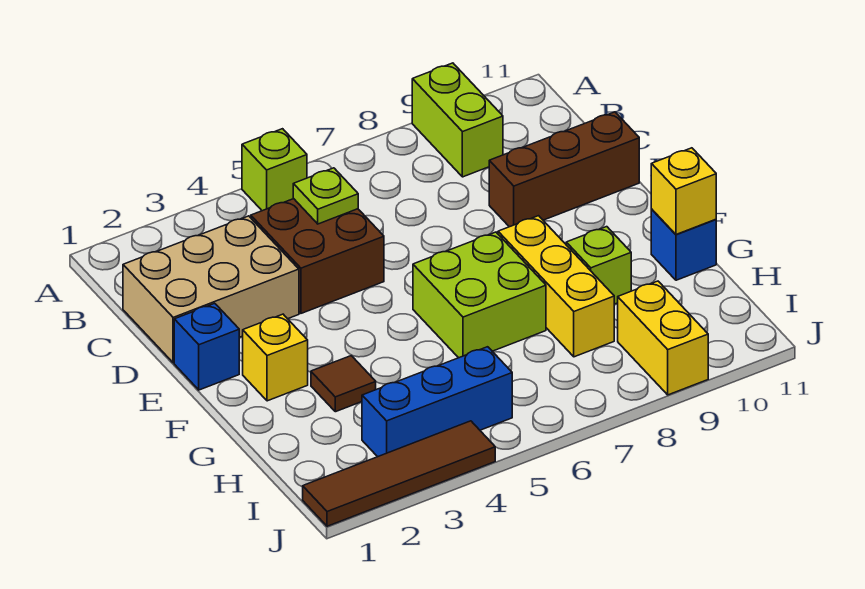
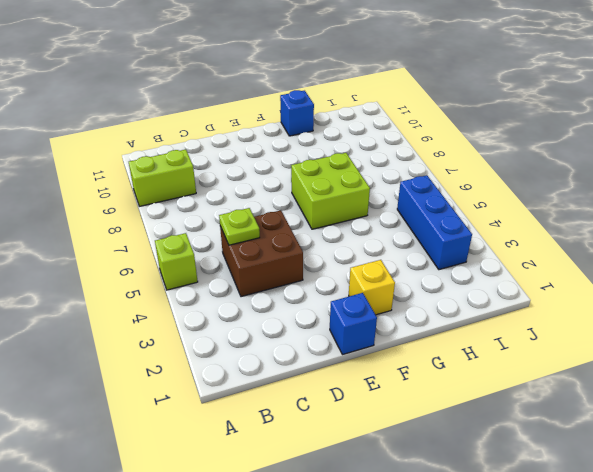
none -> tan brick C1:D3 level 1
none -> brown brick D9:D11 level 1
none -> yellow brick F8:H8 level 1

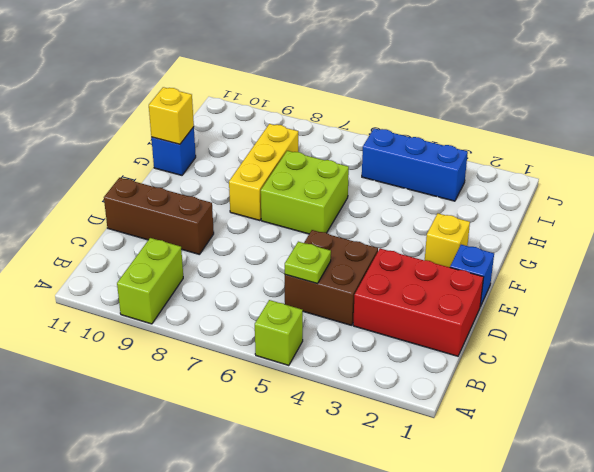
red brick C1:D3 level 1 -> tan brick C1:D3 level 1
none -> brown tile G3 level 1
none -> lime brick G9 level 1
none -> yellow brick I9:J9 level 1

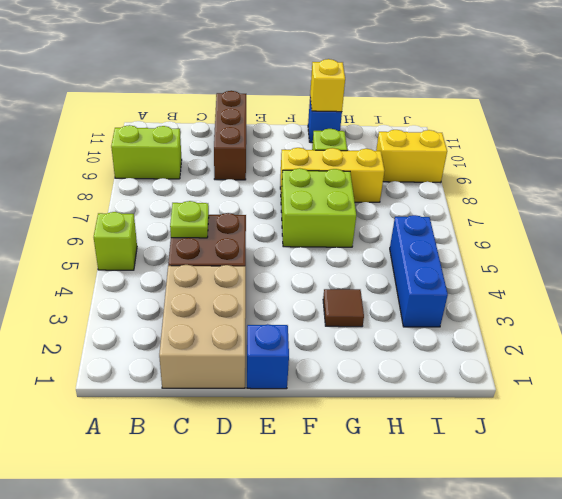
none -> yellow brick F2 level 1
none -> brown tile J1:J4 level 1

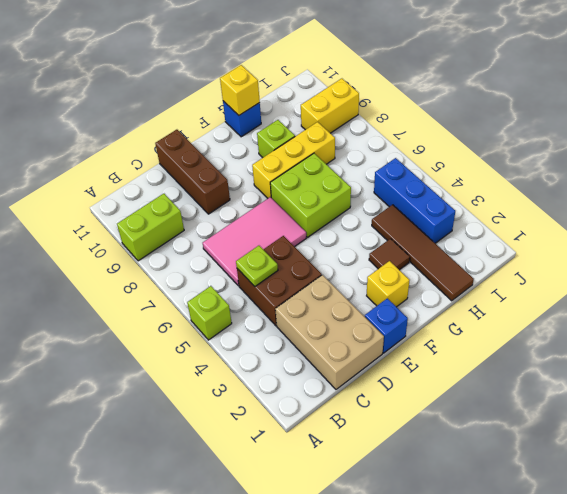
pink tile C6:E7 level 1 -> none
brown tile H1:H4 level 1 -> brown tile J1:J4 level 1

